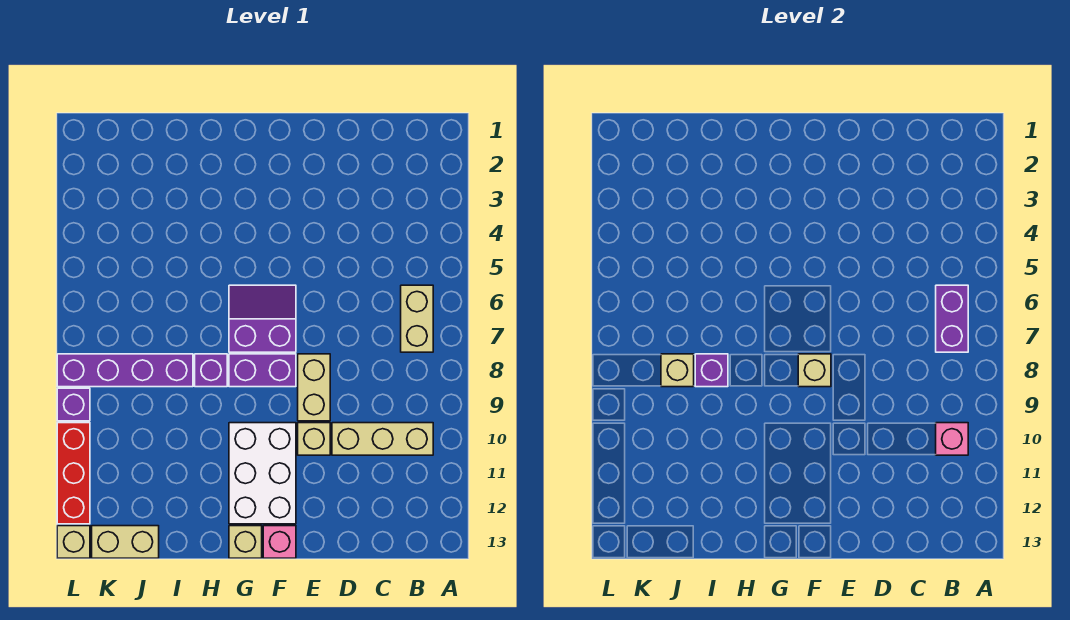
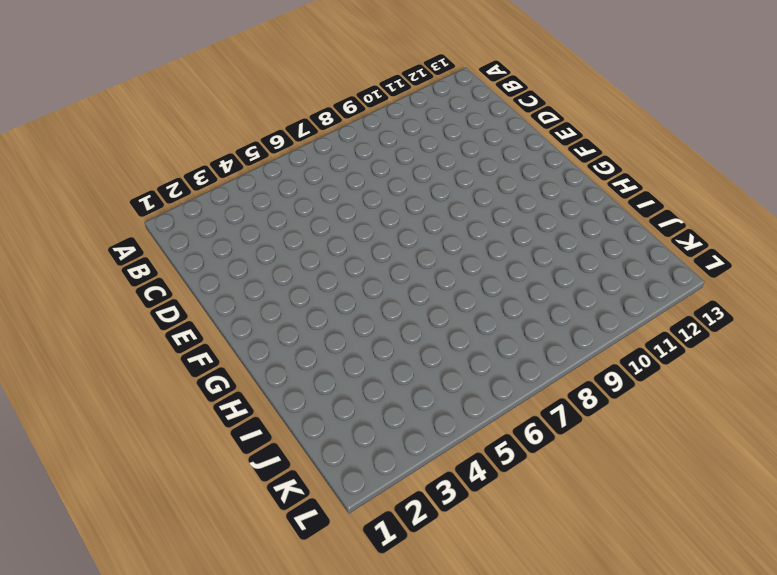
none -> tan brick B6:B7 level 1
none -> tan brick B10:D10 level 1
none -> tan brick E8:E9 level 1

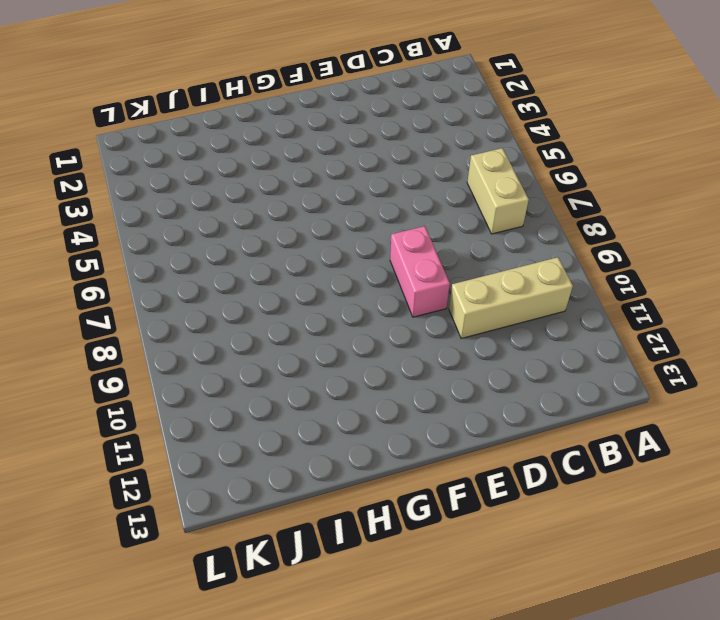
pink brick E8:E9 level 1 -> tan brick E8:E9 level 1
none -> tan brick E10 level 1
none -> purple slope F6:G7 level 1 top 7
none -> purple brick F8:G8 level 1

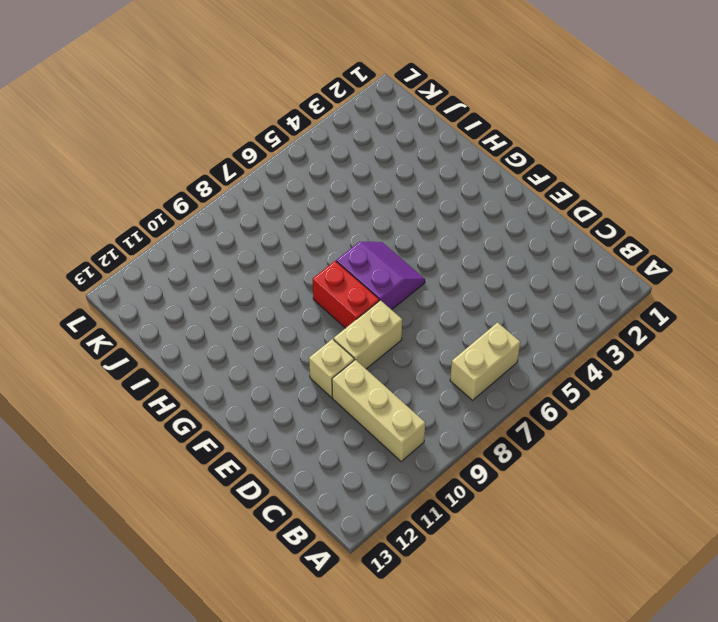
red brick F8:G8 level 1 -> purple brick F8:G8 level 1
none -> white brick F10:G12 level 1
none -> pink brick F13 level 1
none -> tan brick G13 level 1

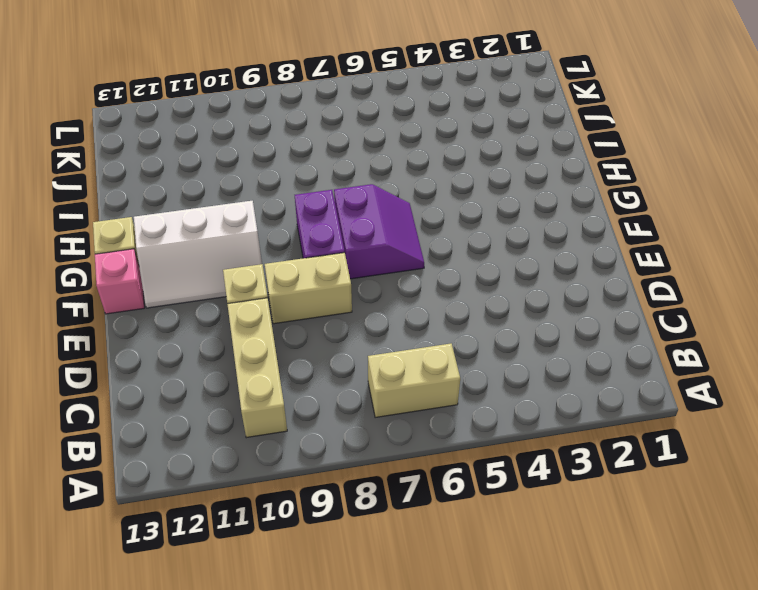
white slope F10:G12 level 1 top G -> white brick F10:G12 level 1
none -> purple brick H8 level 1
none -> purple brick I8:L8 level 1
none -> tan brick J13:K13 level 1

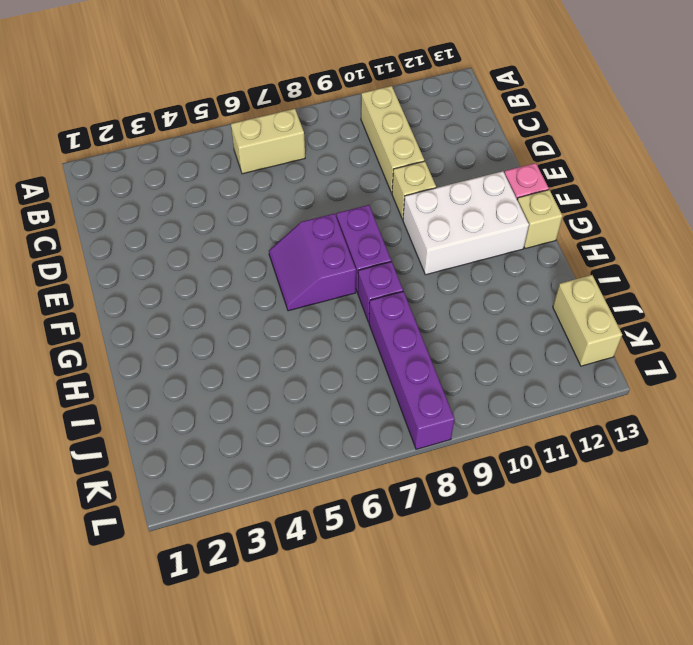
none -> tan brick E8:E9 level 1
none -> purple brick L9 level 1
none -> red brick L10:L12 level 1

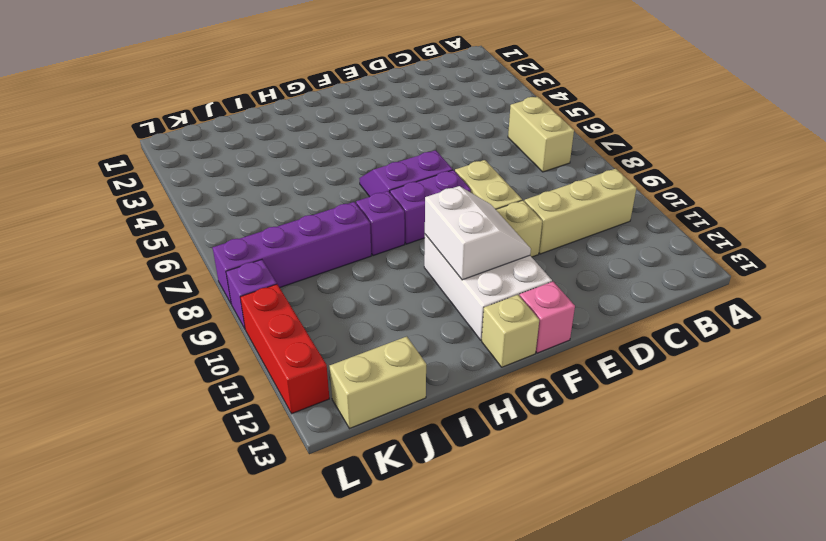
white slope F10:G11 level 2 top G -> none
none -> tan brick L13 level 1
none -> purple brick B6:B7 level 2
none -> pink brick B10 level 2

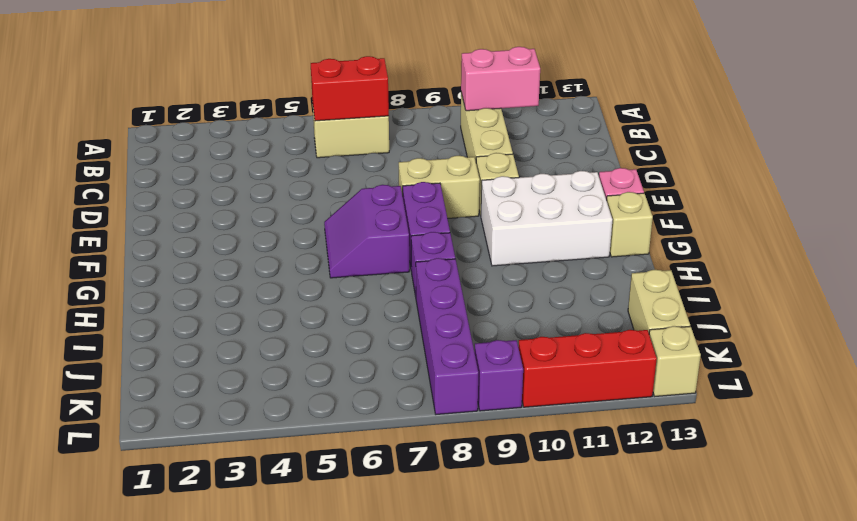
red brick B6:B7 level 2 -> purple brick B6:B7 level 2
pink brick B10:B11 level 2 -> pink brick B10 level 2
none -> tan brick F8 level 2
none -> purple brick I8 level 2
none -> tan brick J8 level 2

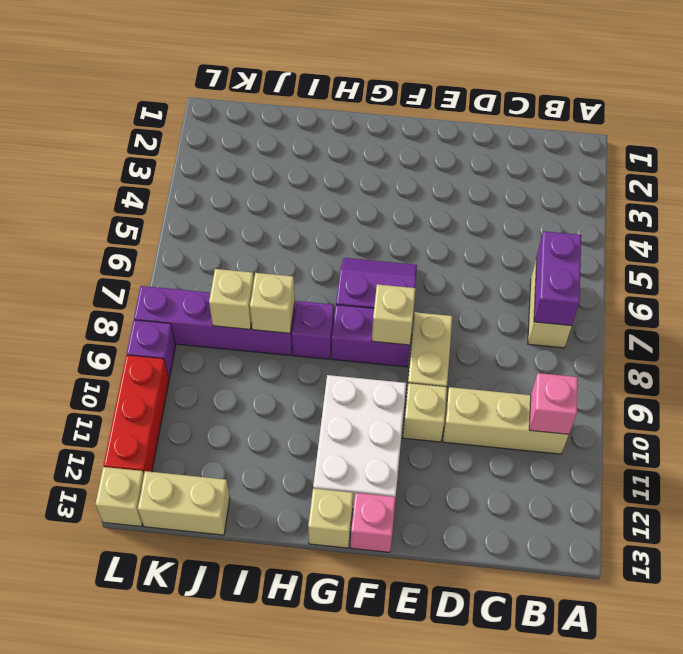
tan brick I8 level 2 -> purple brick I8 level 2

